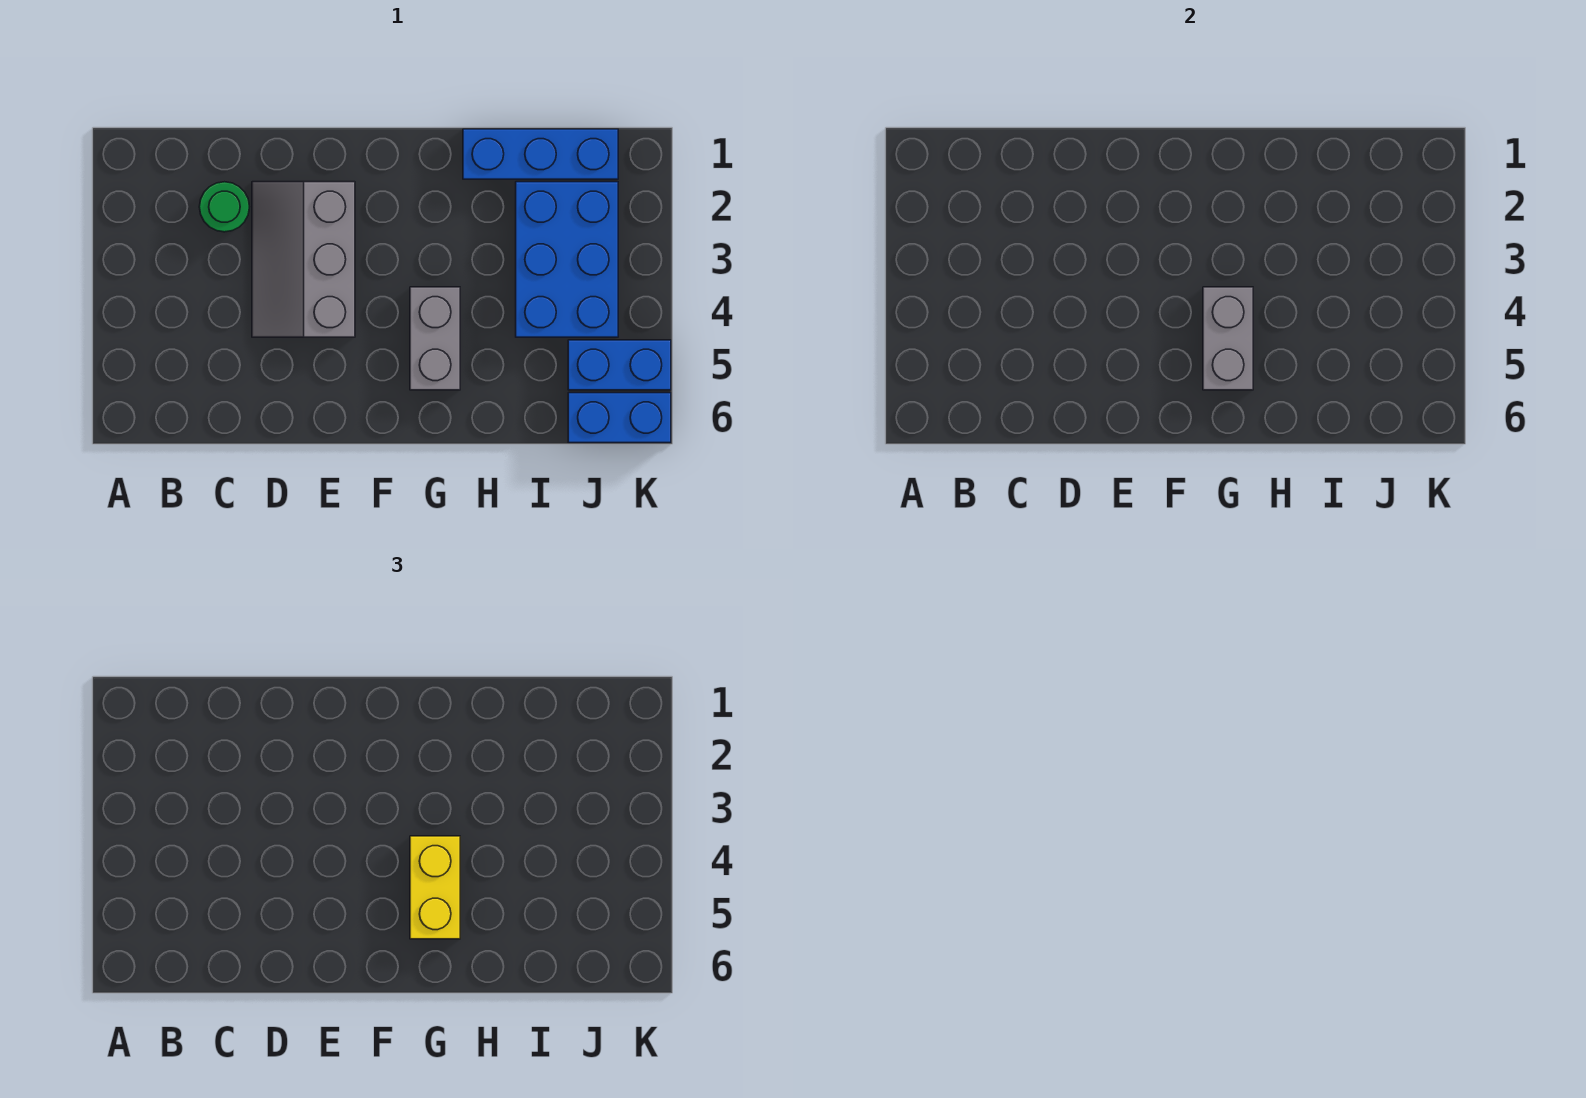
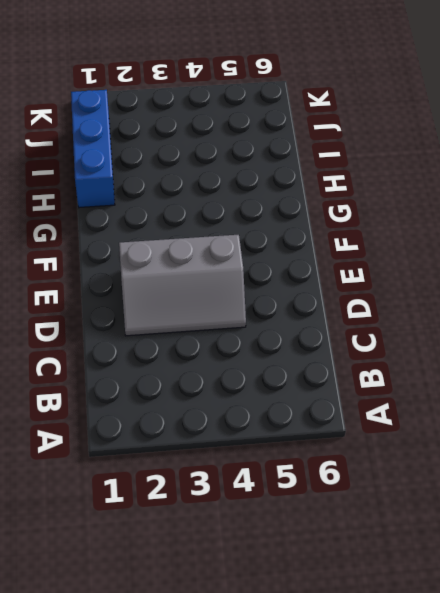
none -> green round brick C2 level 1
none -> grey brick G4:G5 level 1

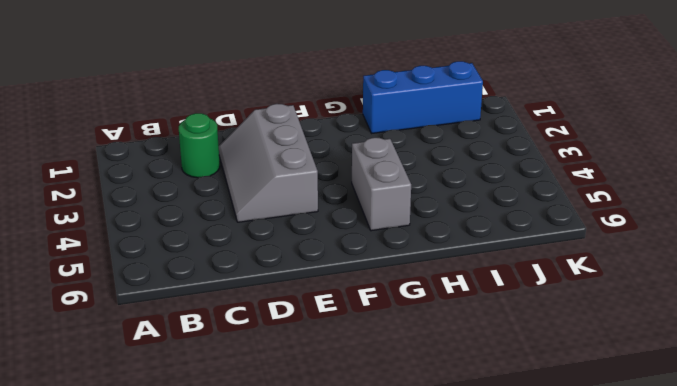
none -> blue brick I2:J4 level 1
none -> blue brick J5:K5 level 1

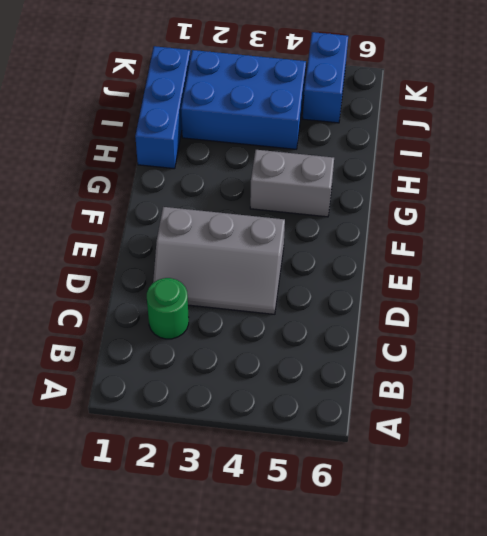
none -> blue brick J6:K6 level 1
none -> grey brick G4:G5 level 2

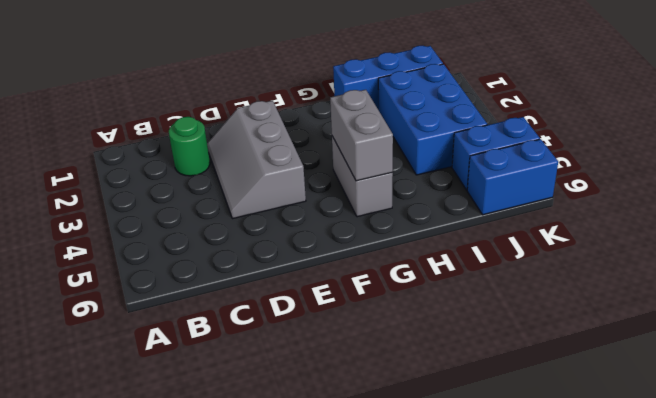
none -> yellow brick G4:G5 level 3

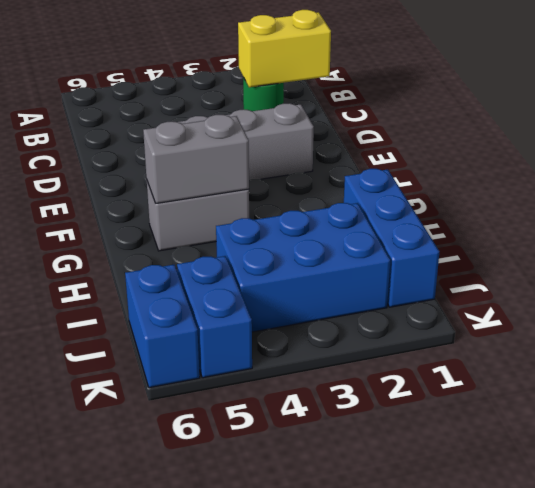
yellow brick C1:C2 level 2 -> yellow brick G4:G5 level 3

